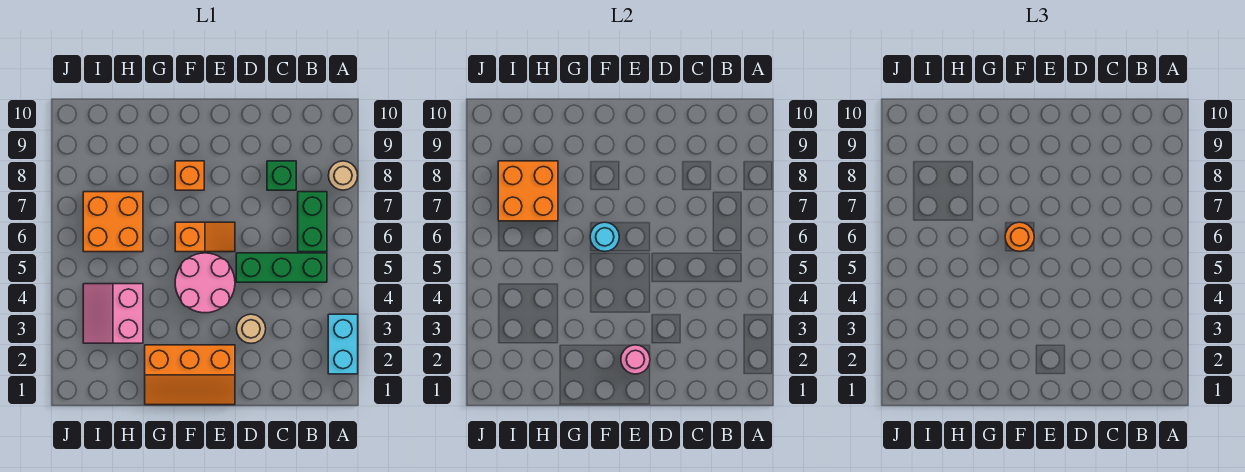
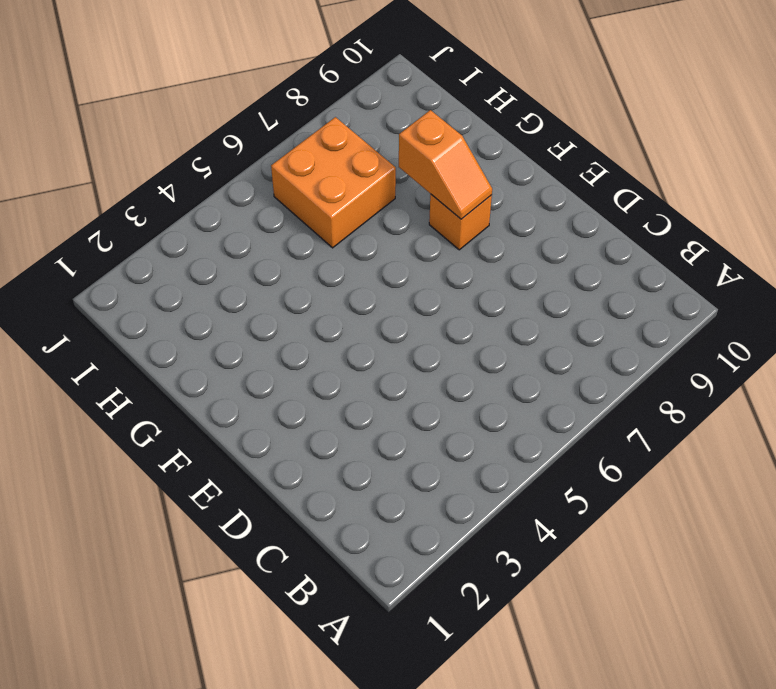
orange slope F8:G8 level 2 top G -> orange slope E6:F6 level 1 top F
none -> cyan brick A2:A3 level 1
none -> tan round brick A8 level 1
none -> green brick B5:D5 level 1

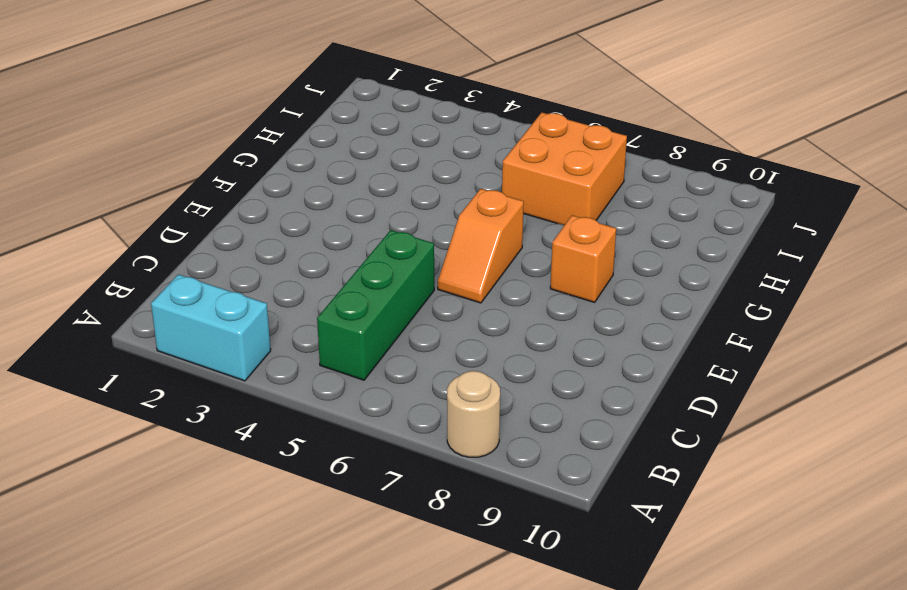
none -> green brick B6:B7 level 1
none -> green brick C8 level 1
none -> tan round brick D3 level 1

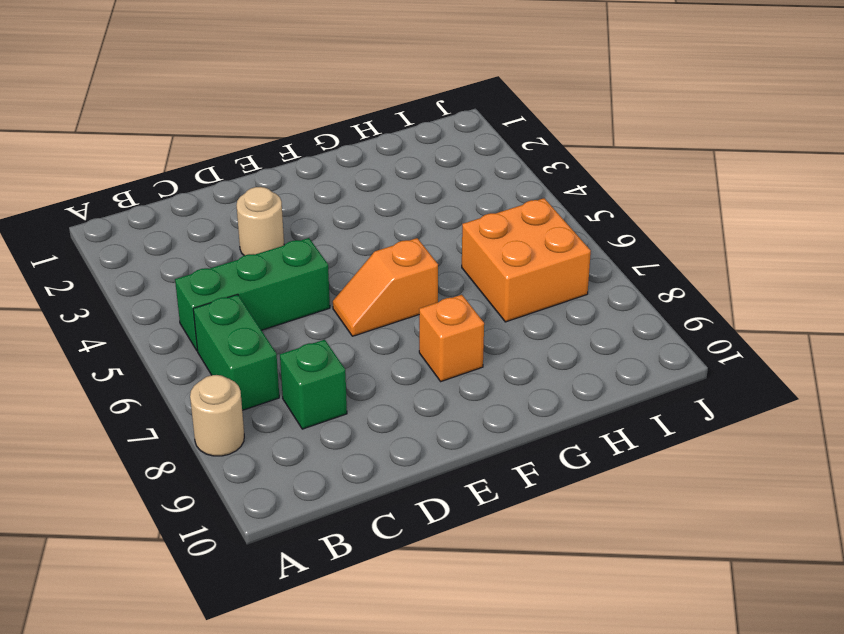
none -> cyan brick A2:A3 level 1
none -> orange slope E1:G2 level 1 top 2
none -> pink round brick E4:F5 level 1

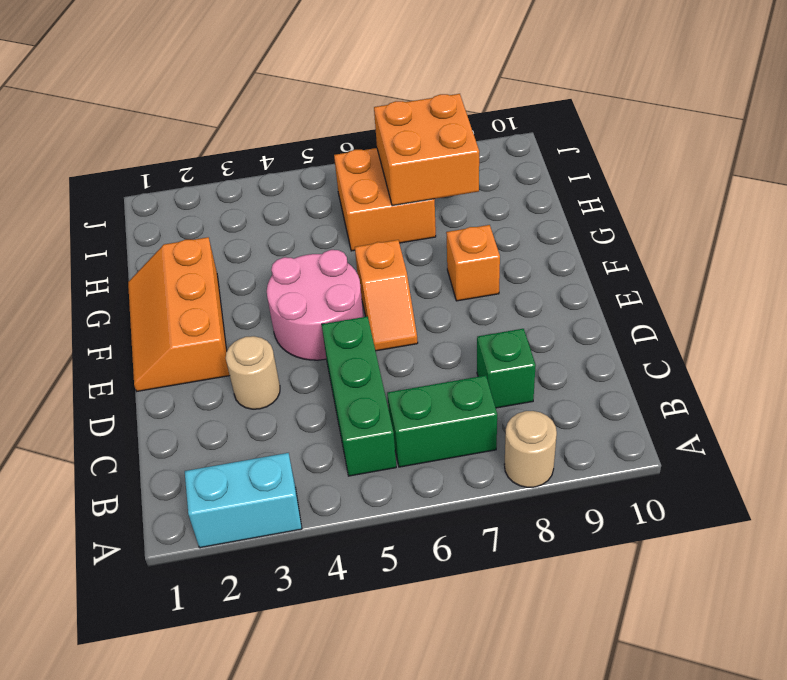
none -> pink slope H3:I4 level 1 top H
none -> pink round brick E2 level 2
none -> cyan round brick F6 level 2

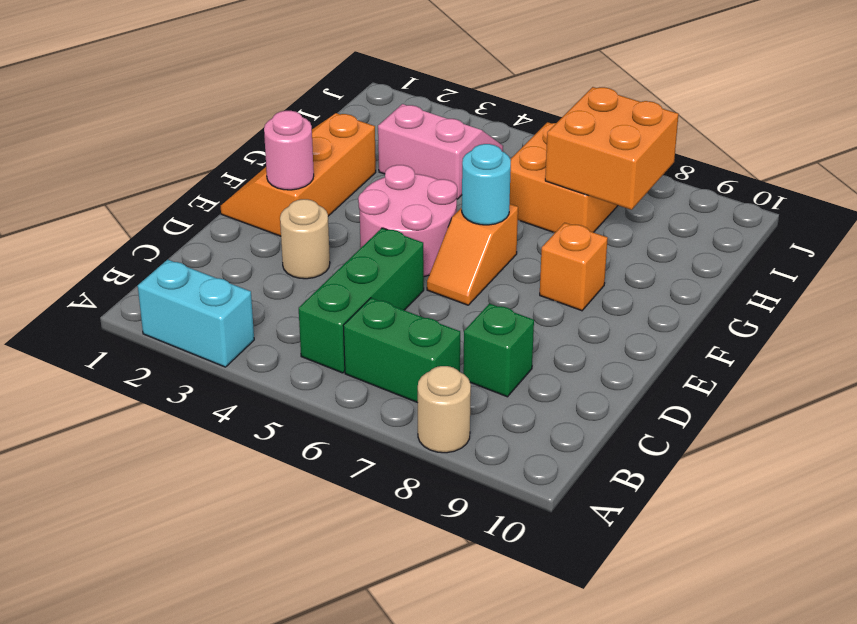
none -> orange round brick F6 level 3

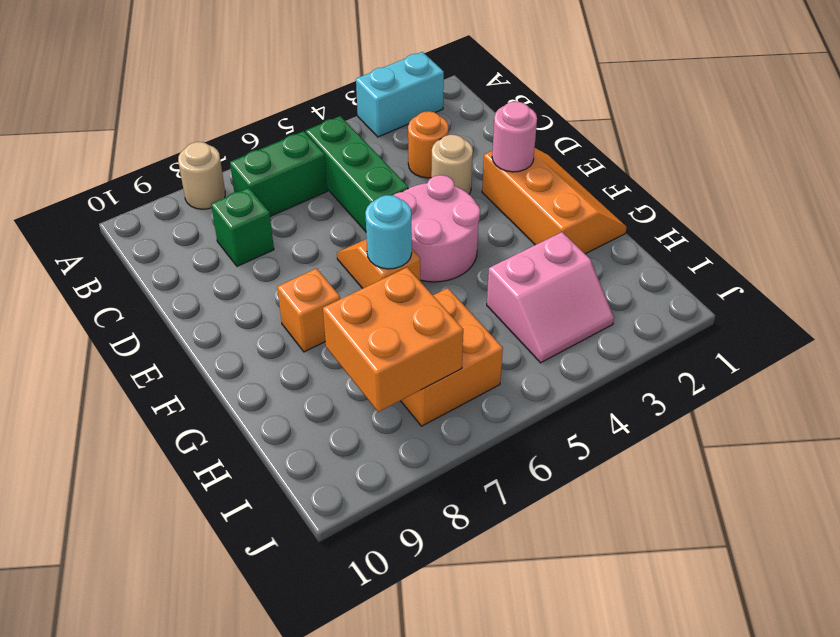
orange round brick C3 level 1 -> orange round brick F6 level 3

